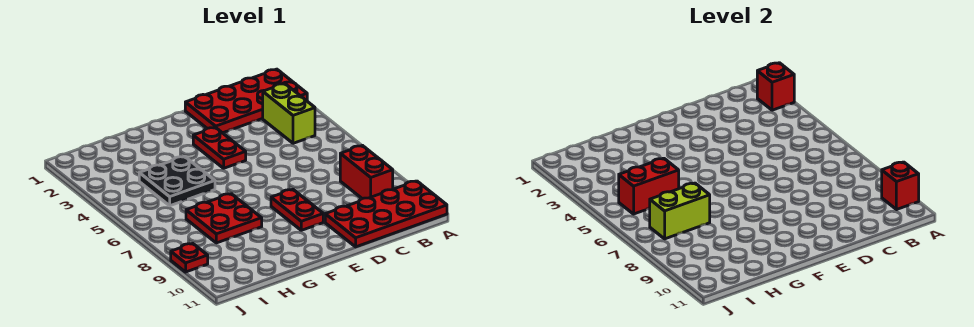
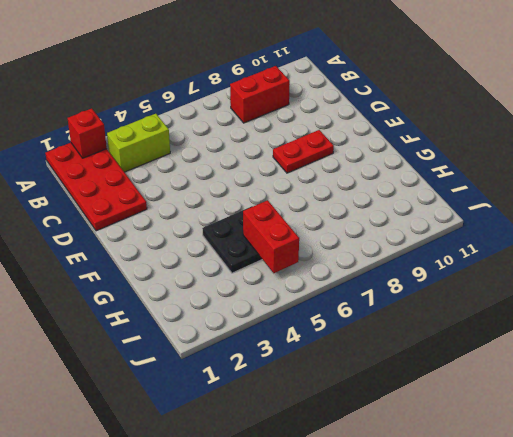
none -> red plate A10:D11 level 1
none -> red plate E3:E4 level 1
none -> red plate G7:H8 level 1

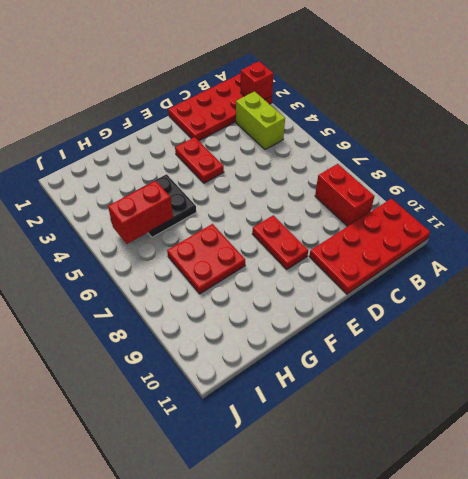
none -> red plate J9 level 1
none -> red brick A10 level 2
none -> lime brick H7:I7 level 2

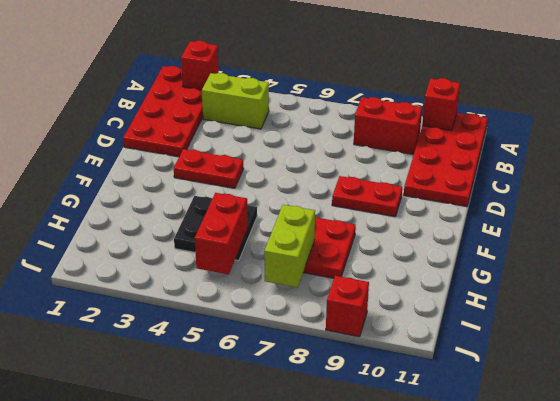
red brick J9 level 1 -> red plate J9 level 1

